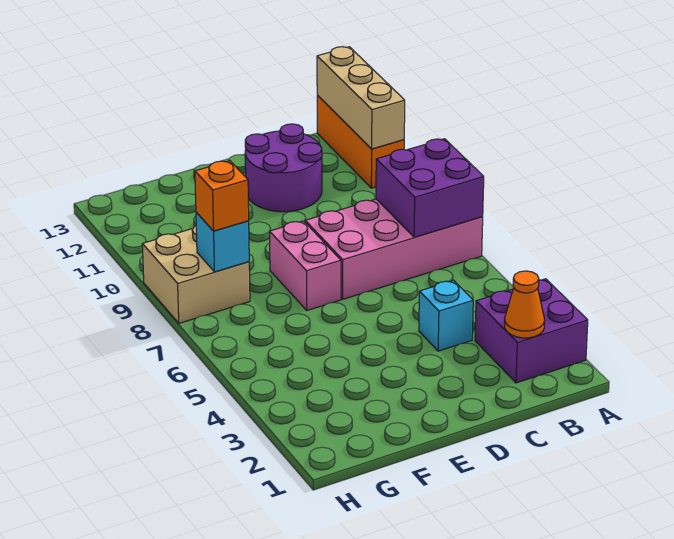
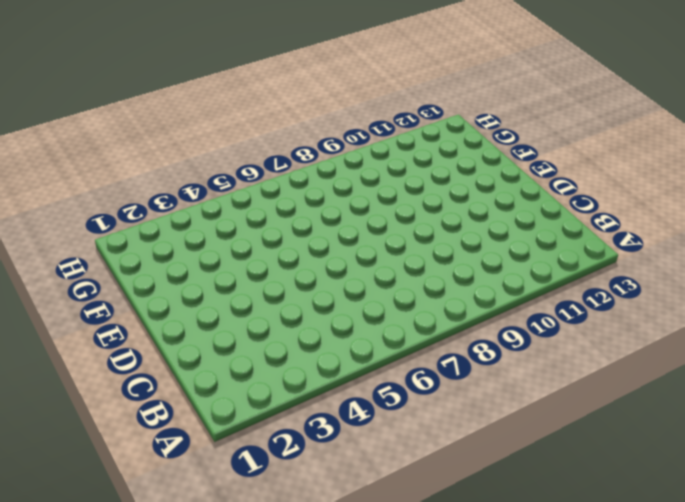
none -> purple brick A2:B3 level 1
none -> pink brick A7:D8 level 1
none -> orange brick A11:A13 level 1

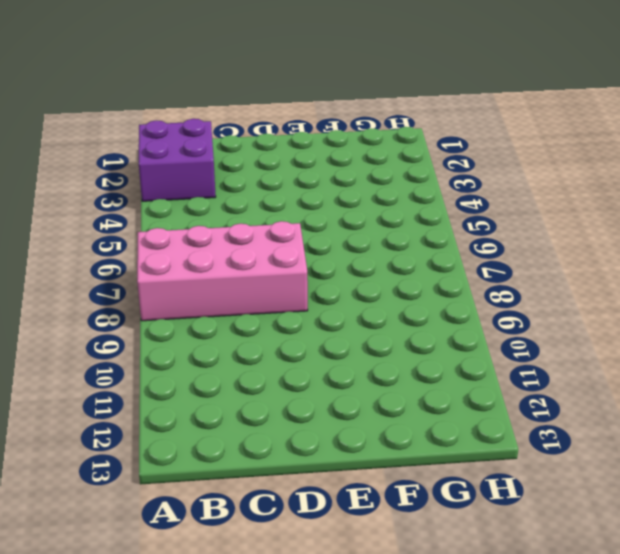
none -> orange brick A11:A13 level 1
none -> cyan brick C4 level 1
none -> purple round brick C11:D12 level 1

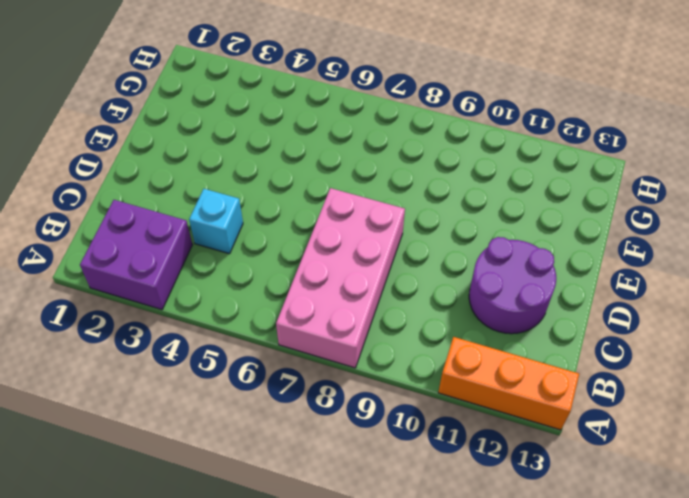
none -> pink brick E7:E8 level 1
none -> tan brick G8:H9 level 1
none -> purple brick A7:B8 level 2

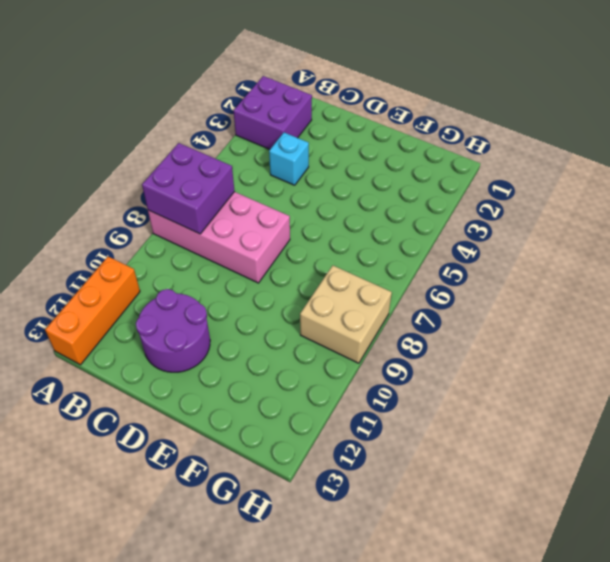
none -> pink brick E7:E8 level 1
none -> tan brick A11:A13 level 2
none -> orange cone B2 level 2

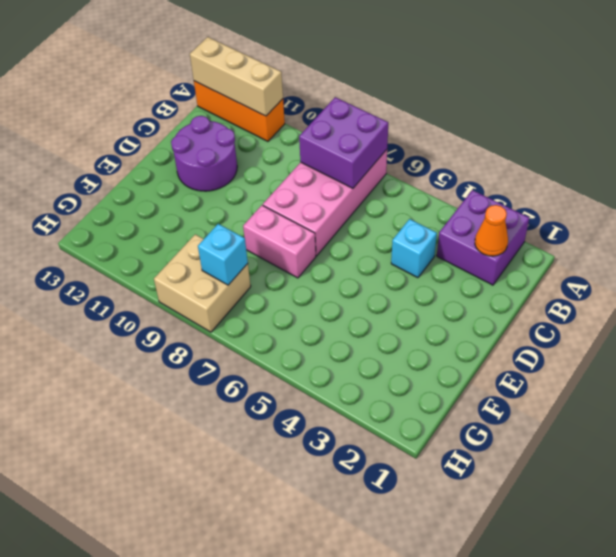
none -> orange brick G8 level 3

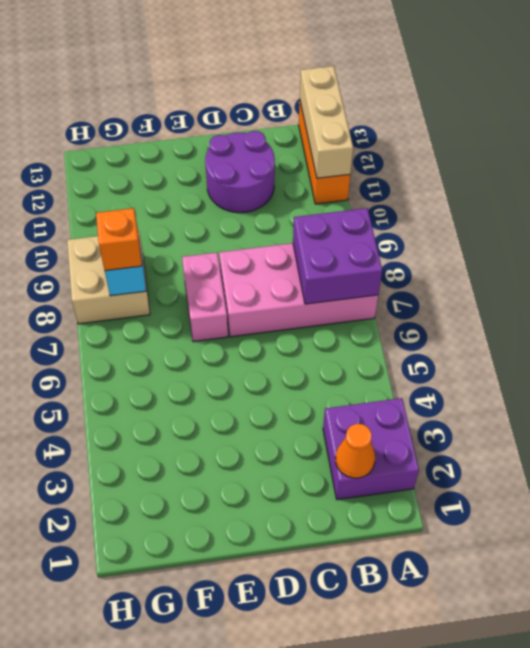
none -> cyan brick C4 level 1

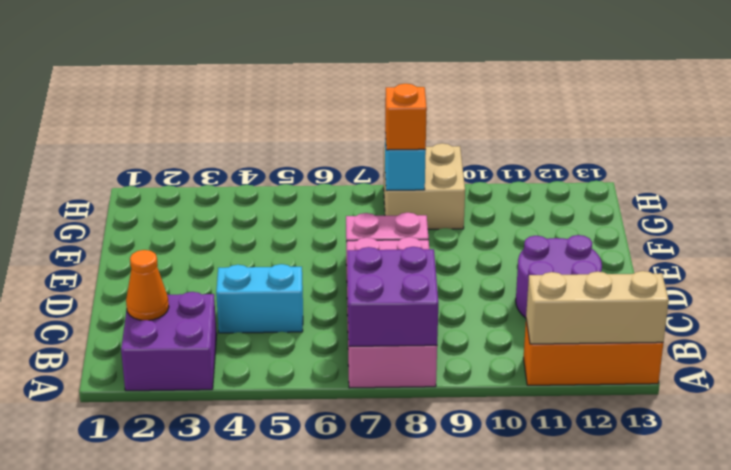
cyan brick C4:C5 level 1 -> cyan brick C4 level 1

